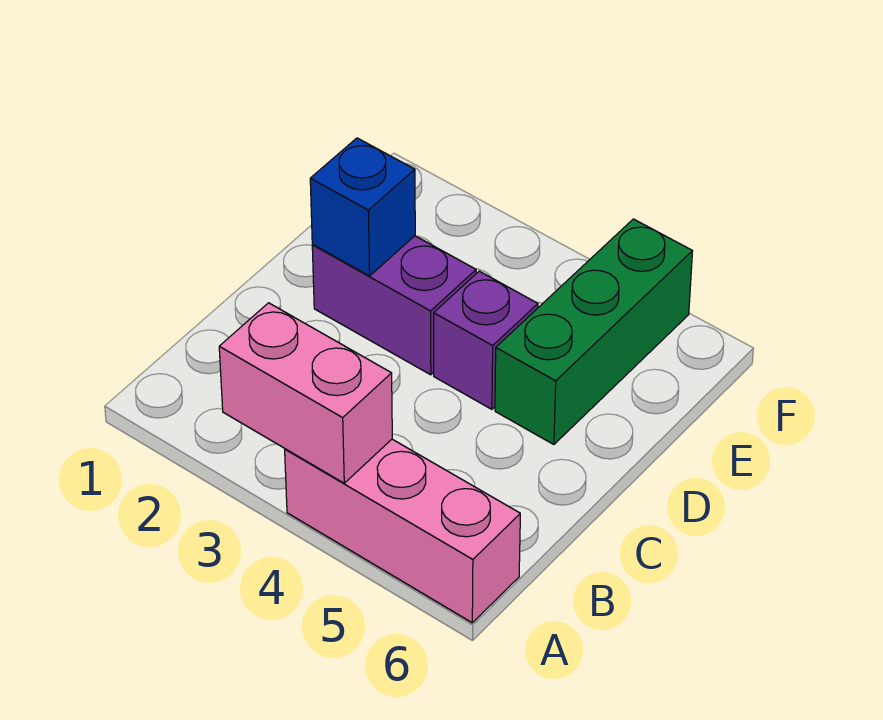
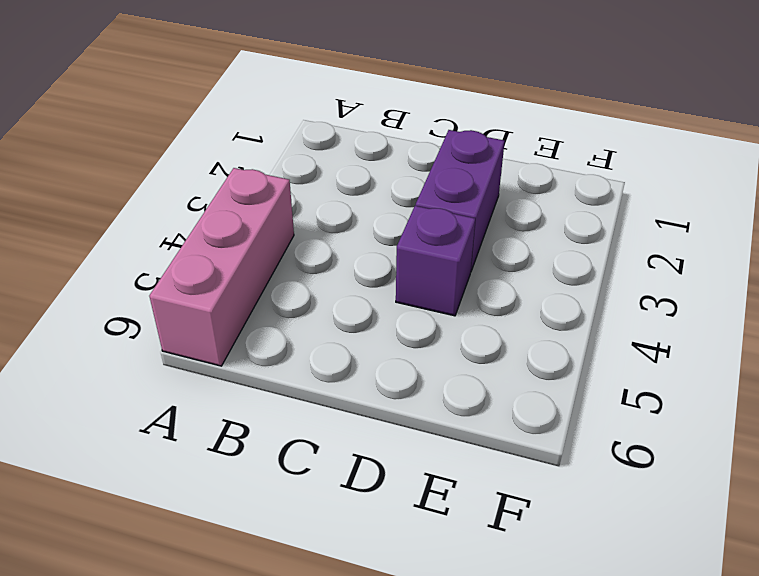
none -> green brick D5:F5 level 1
none -> pink brick A3:A4 level 2

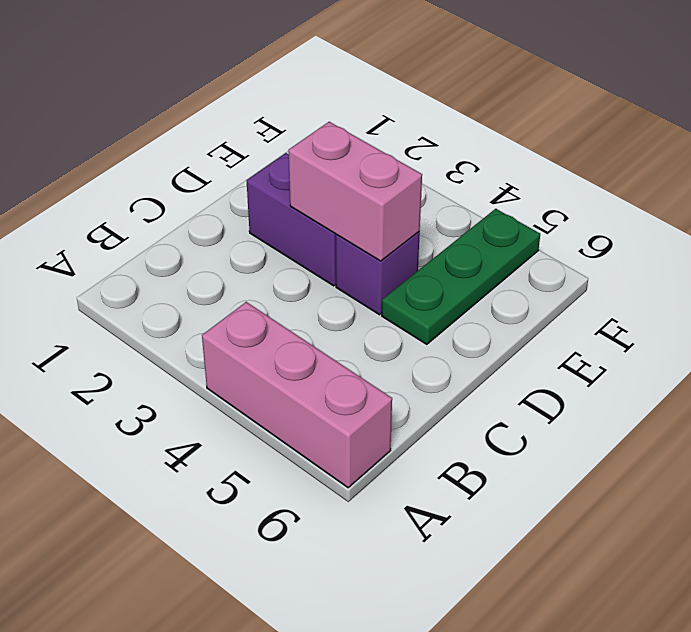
pink brick D3:D4 level 2 -> pink brick A3:A4 level 2
green plate D5:F5 level 1 -> green brick D5:F5 level 1
none -> blue brick D2 level 2

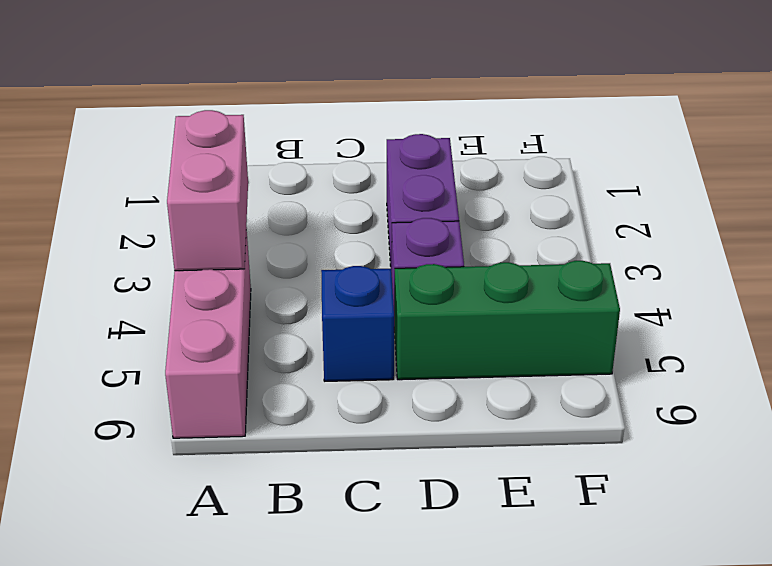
blue brick C5 level 1 -> blue brick D2 level 2

